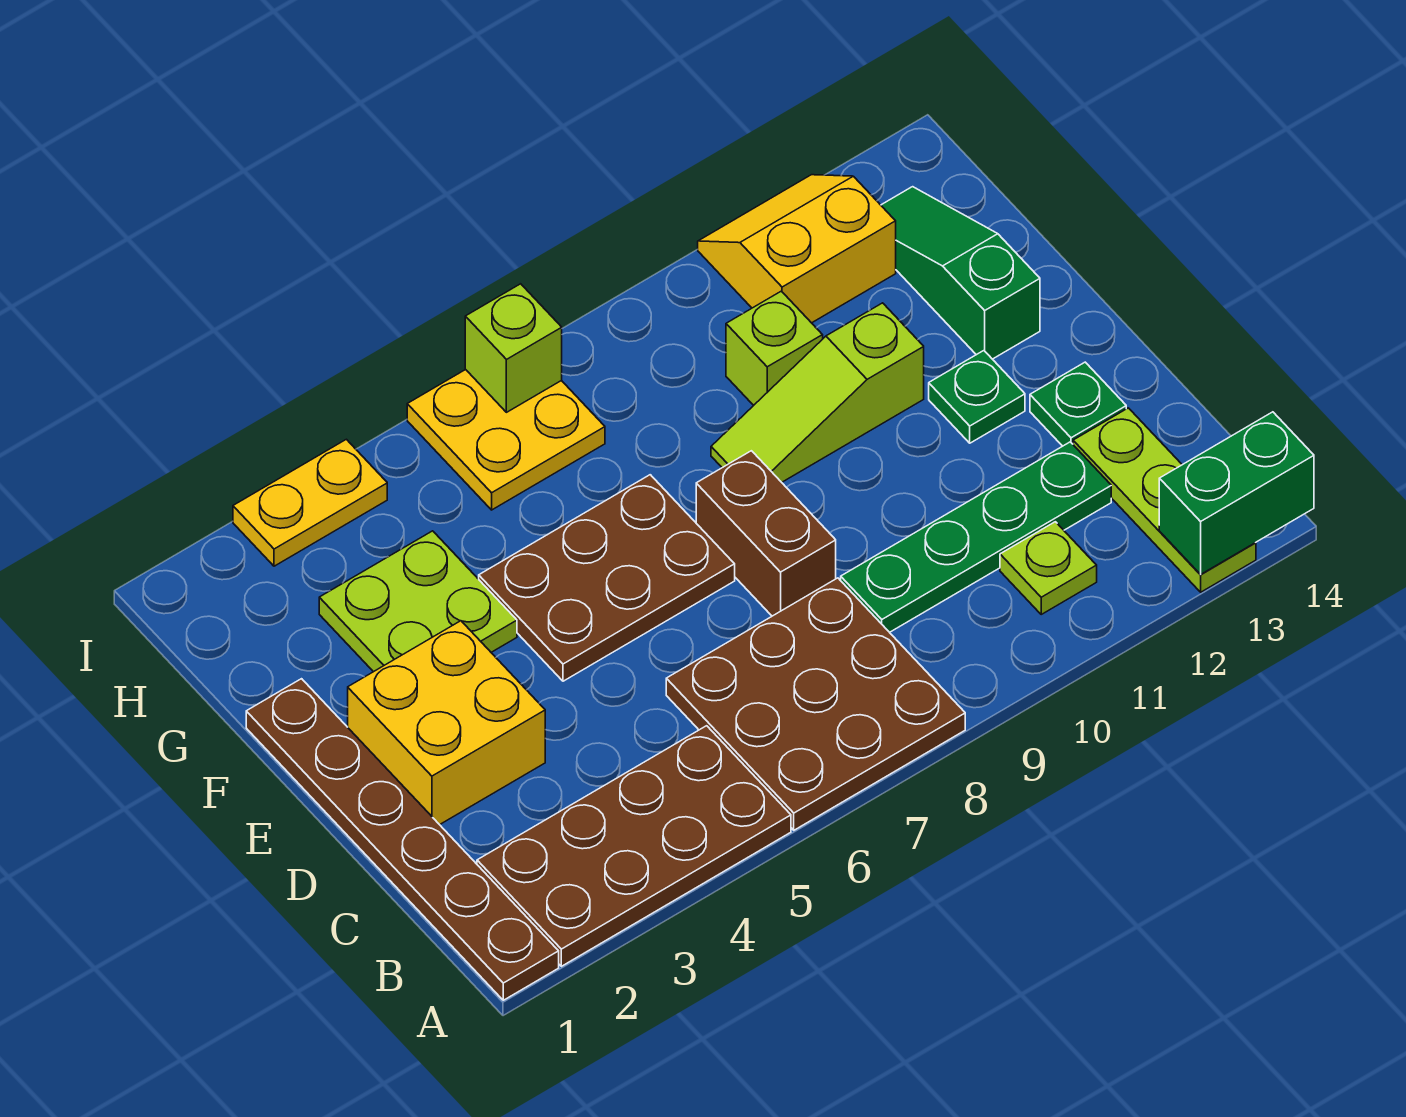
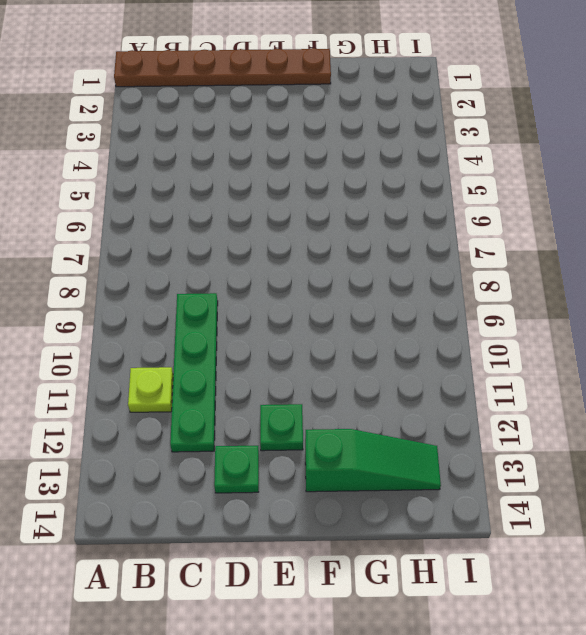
none -> brown plate A2:B5 level 1
none -> brown plate A6:C8 level 1
none -> lime plate A13:C13 level 1

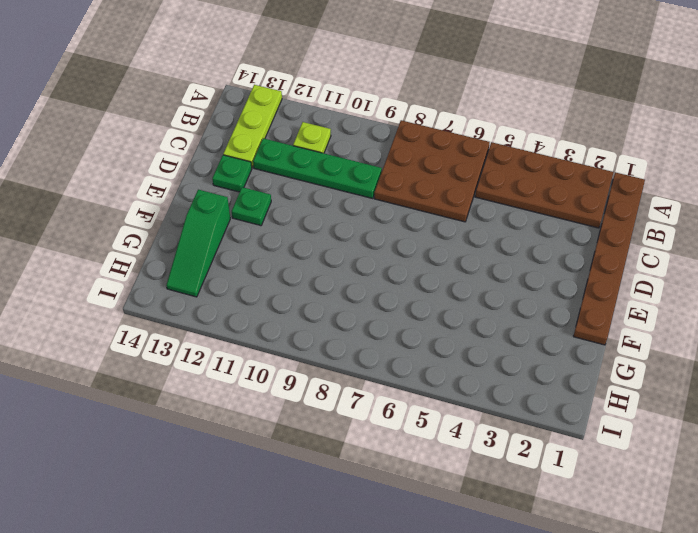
none -> yellow brick D2:E3 level 1
none -> brown brick D8:E8 level 1
none -> brown plate E5:F7 level 1

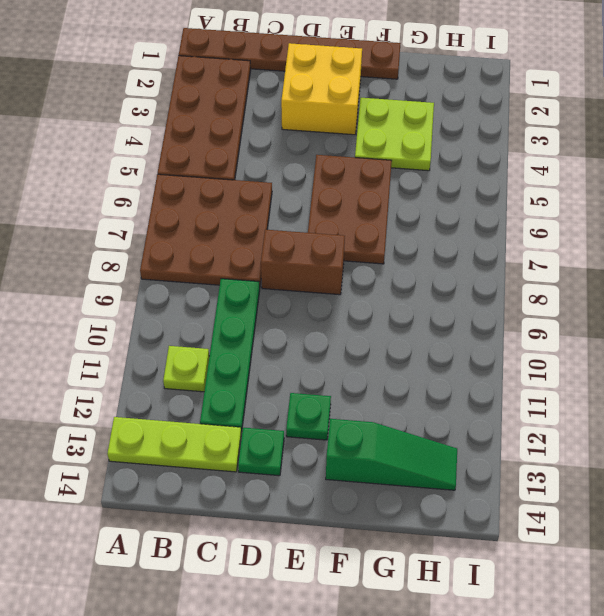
none -> lime slope F9:F11 level 1 top 11
none -> lime brick G10 level 1
none -> yellow plate H6:I7 level 1

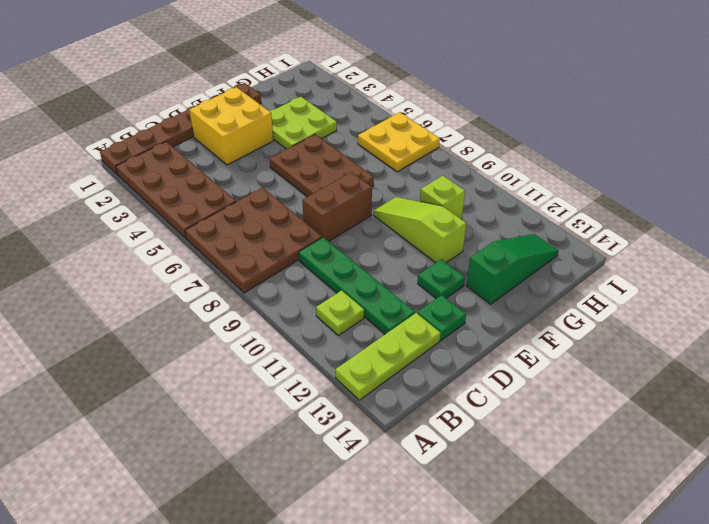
none -> yellow slope H11:I12 level 1 top H
none -> yellow plate I3:I4 level 1
none -> green brick A13:A14 level 2

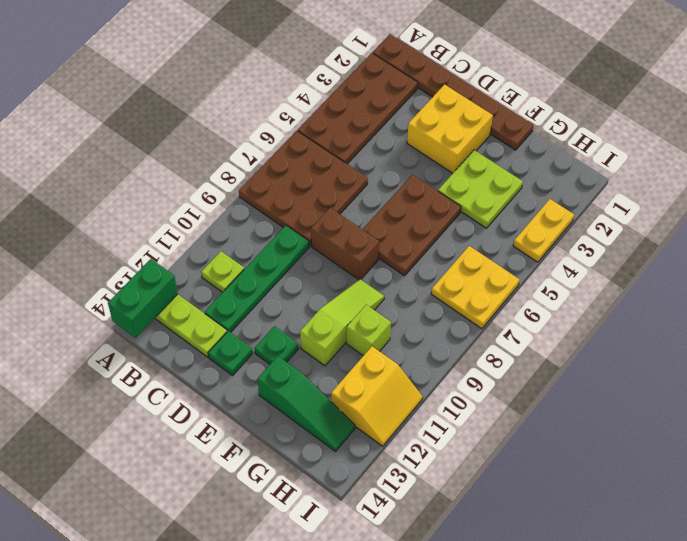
none -> lime brick I7 level 2

